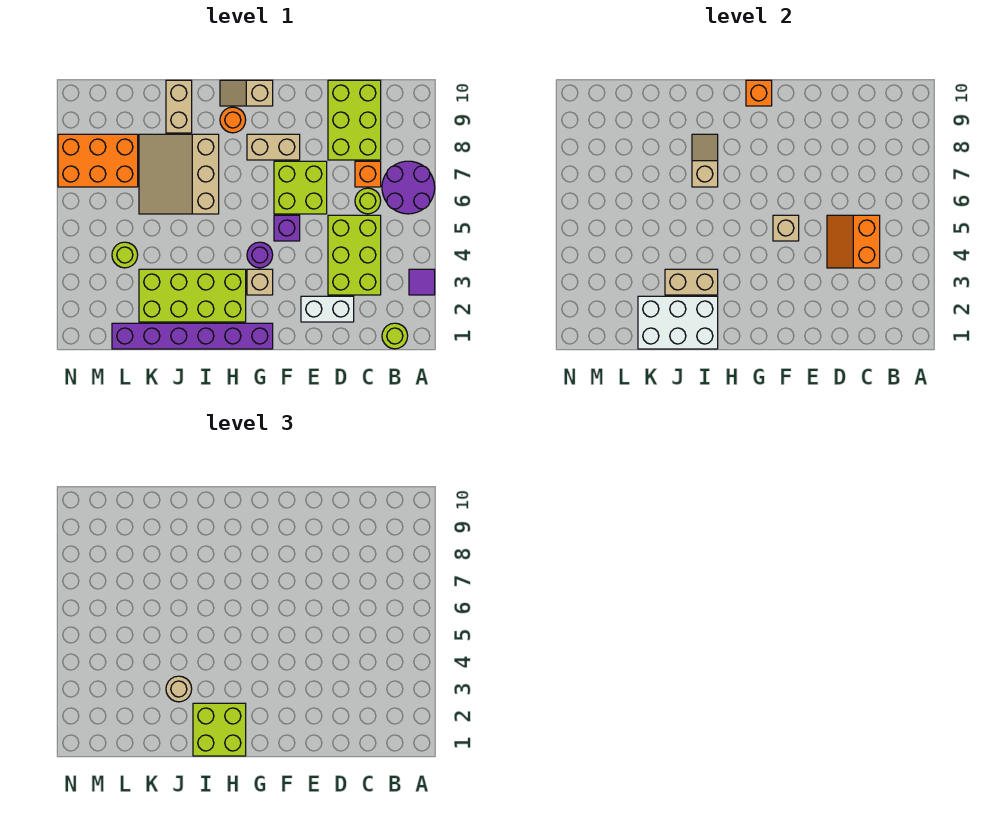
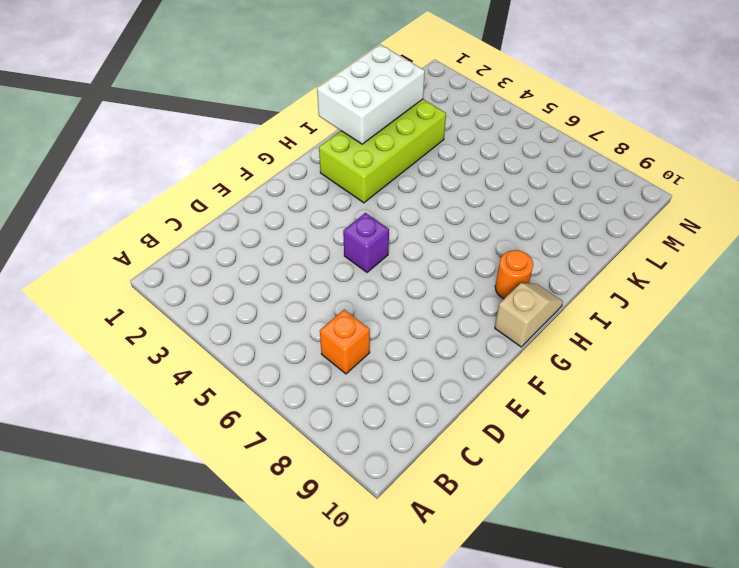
none -> purple tile A3 level 1
none -> purple round brick A6:B7 level 1
none -> lime round brick B1 level 1

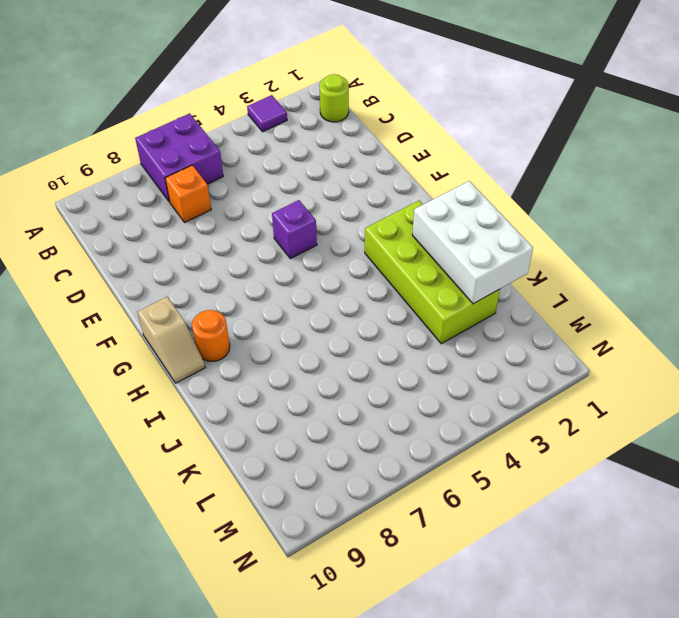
purple brick A6:B7 level 1 -> purple round brick A6:B7 level 1
none -> lime brick C3:D5 level 1
none -> lime round brick C6 level 1
none -> lime brick C8:D10 level 1

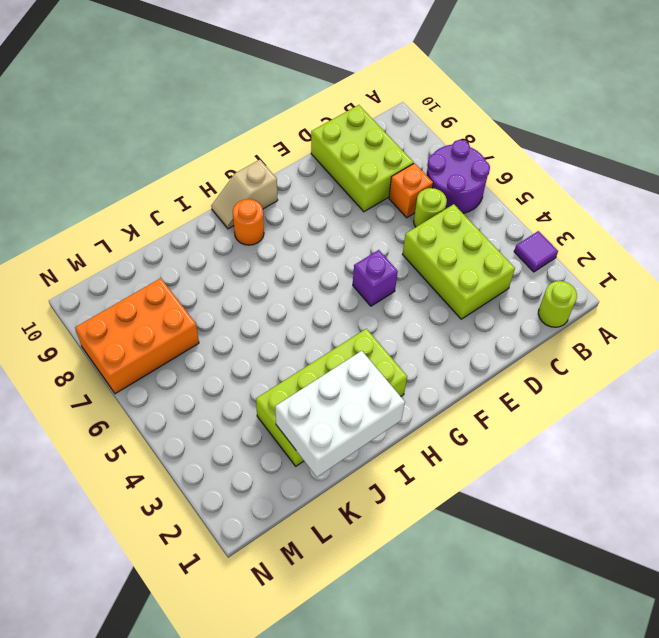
none -> white brick D2:E2 level 1
none -> lime brick E6:F7 level 1
none -> tan brick F8:G8 level 1

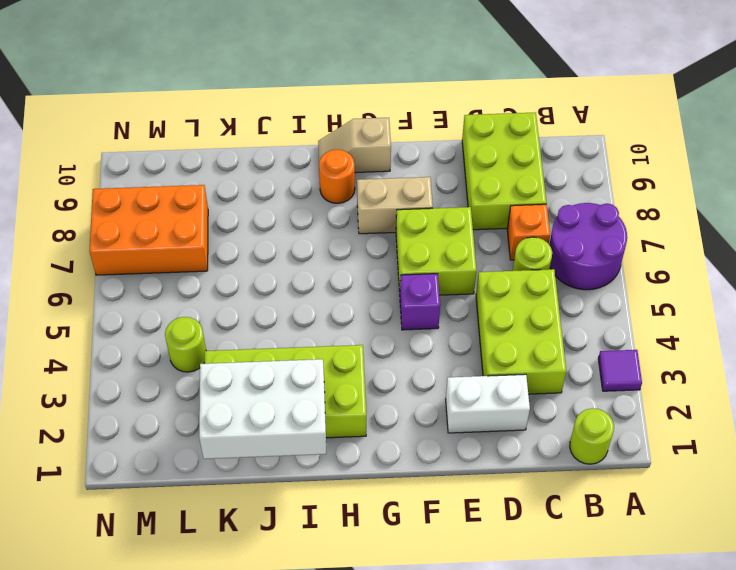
none -> purple brick G1:L1 level 1
none -> tan brick G3 level 1
none -> purple round brick G4 level 1

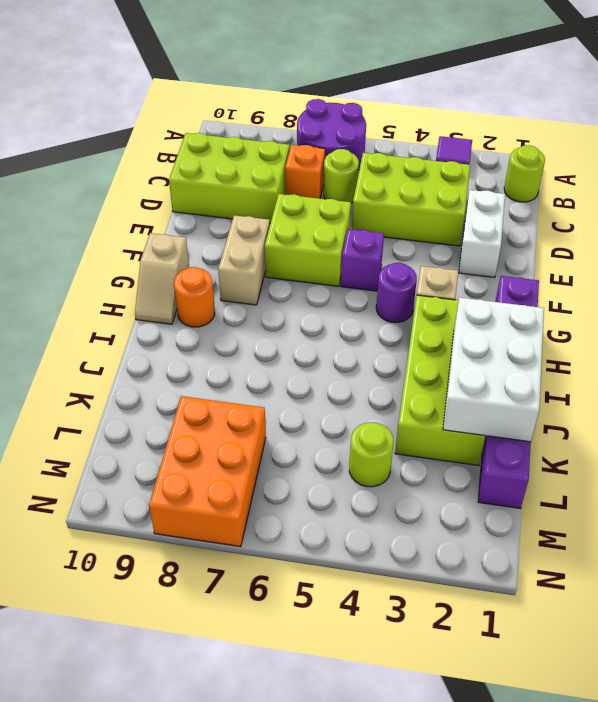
none -> tan slope I6:K8 level 1 top I
none -> tan brick J9:J10 level 1
none -> orange slope C4:D5 level 2 top C

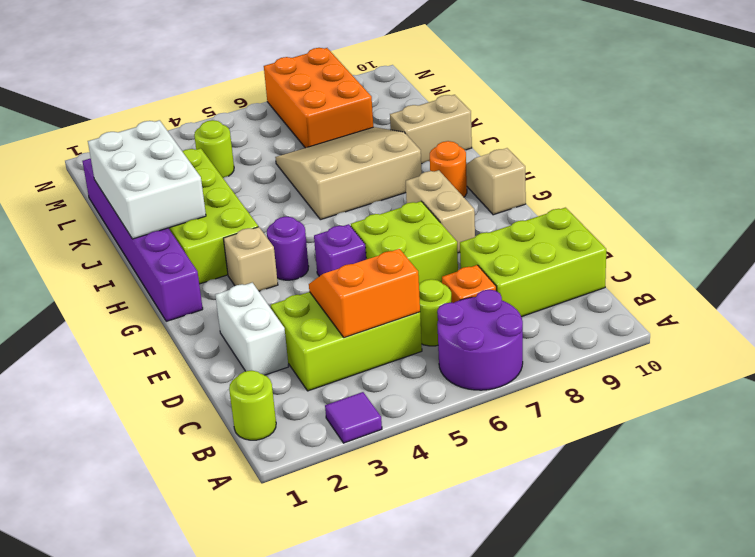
none -> tan brick F5 level 2
none -> orange brick G10 level 2
none -> tan brick I3:J3 level 2

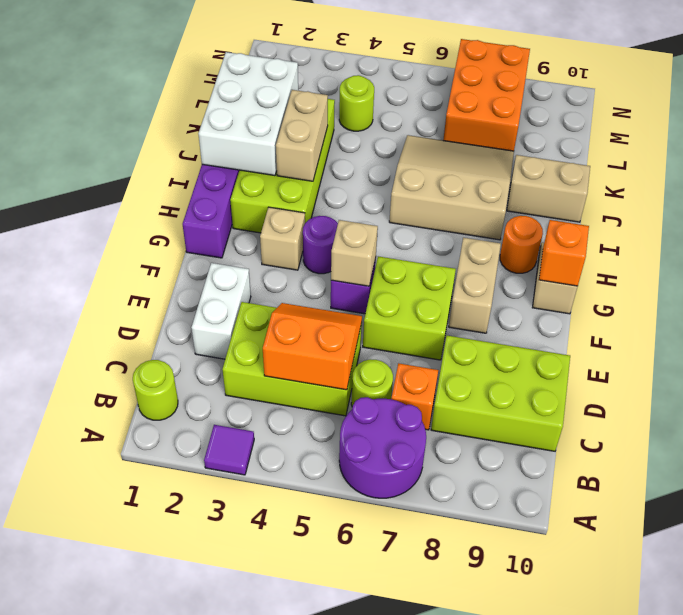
none -> tan slope I7:I8 level 2 top 7
none -> lime brick H1:I2 level 3
none -> tan round brick J3 level 3

